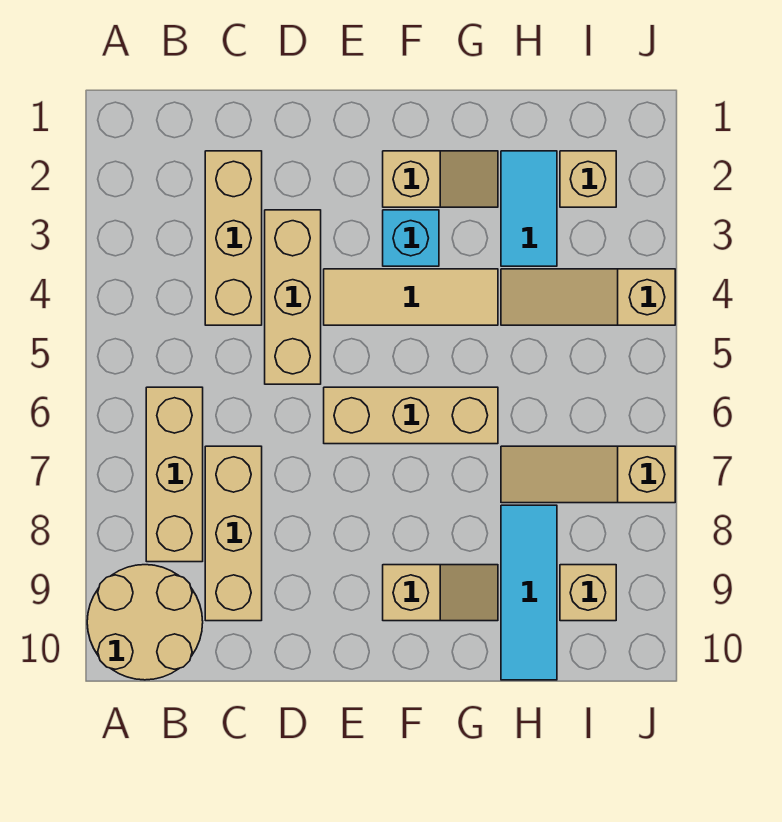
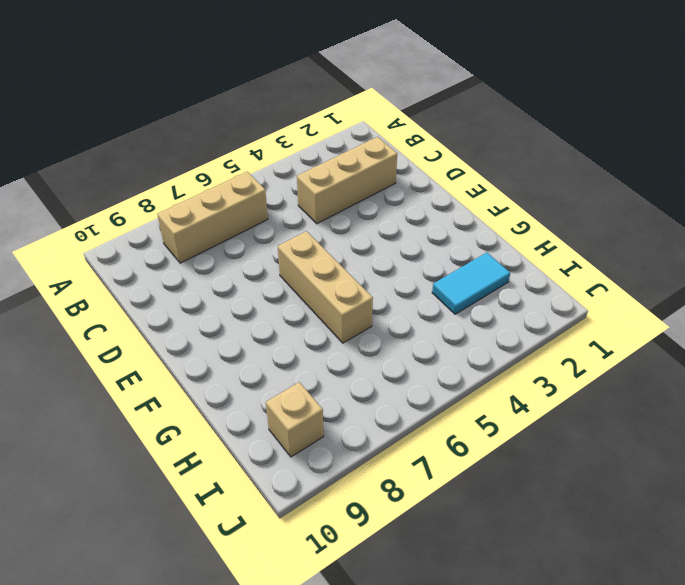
none -> tan round brick A9:B10 level 1
none -> tan brick C7:C9 level 1
none -> tan brick D3:D5 level 1

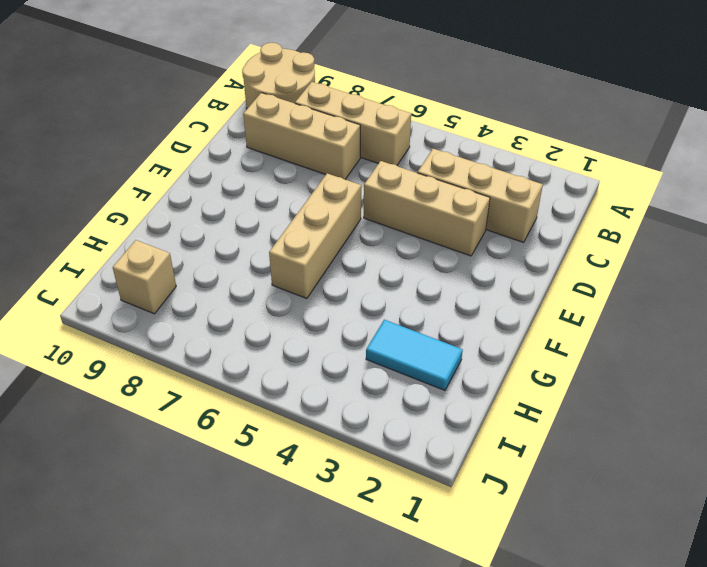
none -> tan tile E4:G4 level 1
none -> tan slope F2:G2 level 1 top F
none -> cyan brick F3 level 1

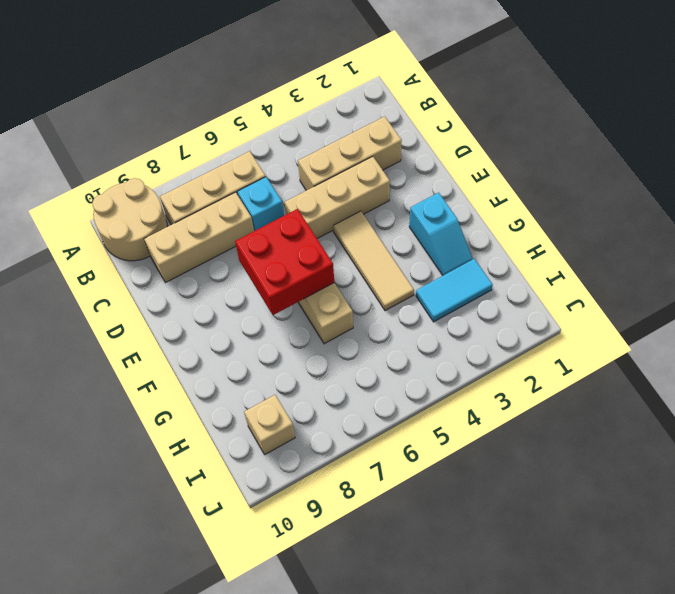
cyan brick C6 level 1 -> cyan brick F3 level 1
red brick E6:F7 level 2 -> none
cyan slope F2:G2 level 1 top F -> tan slope F2:G2 level 1 top F
none -> tan slope F9:G9 level 1 top F
none -> tan slope H4:J4 level 1 top J
none -> tan slope H7:J7 level 1 top J

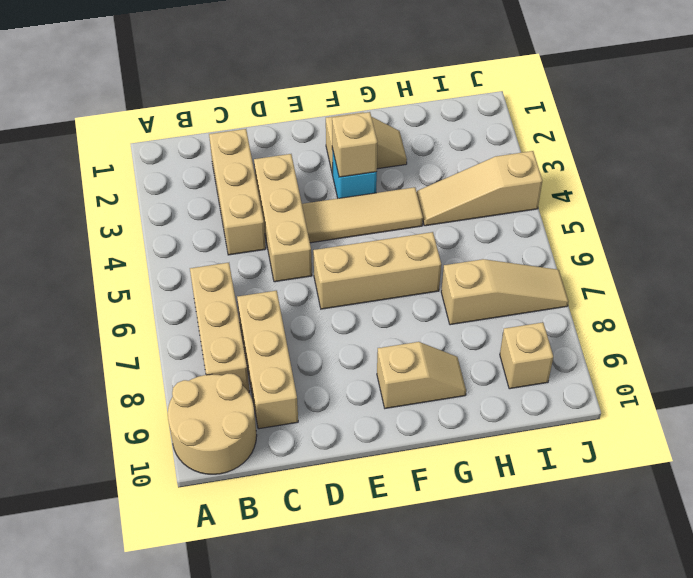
tan brick F3 level 2 -> tan brick I2 level 1
tan slope H7:J7 level 1 top H -> tan slope H7:J7 level 1 top J
none -> cyan tile H2:H3 level 1
none -> cyan tile H8:H10 level 1

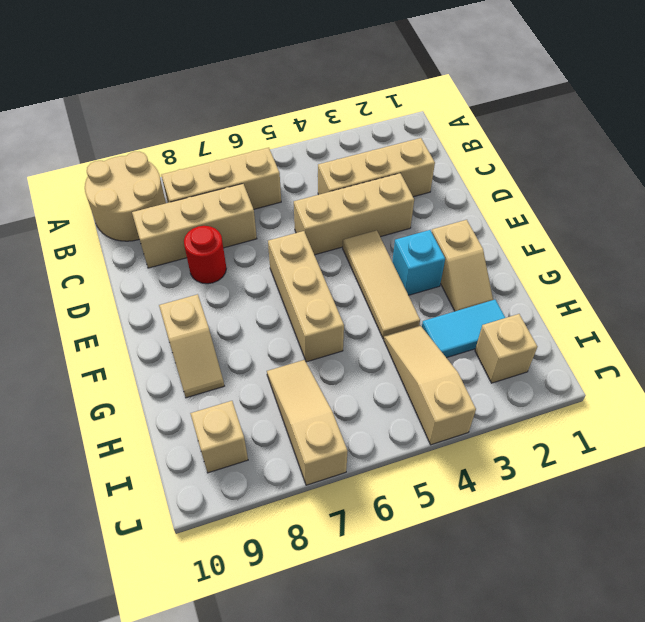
red round brick D8 level 1 -> none
none -> cyan tile H8:H10 level 1

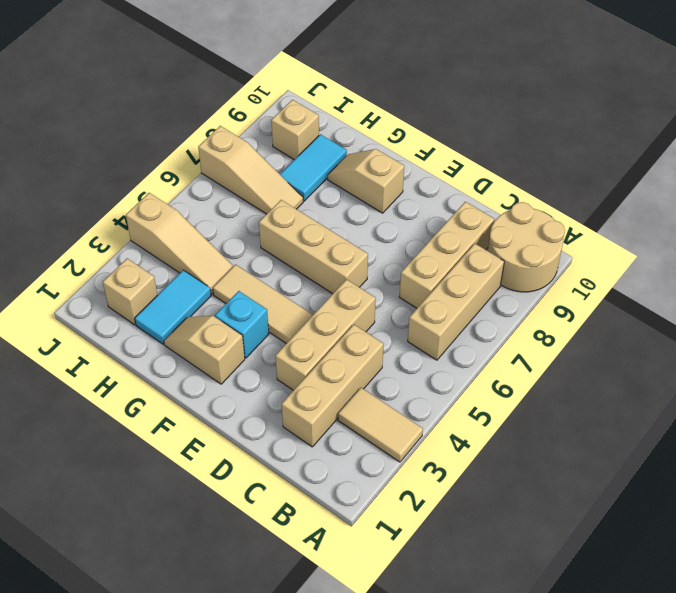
tan tile A3:B3 level 1 -> none
cyan tile H8:H9 level 1 -> cyan tile H8:H10 level 1

